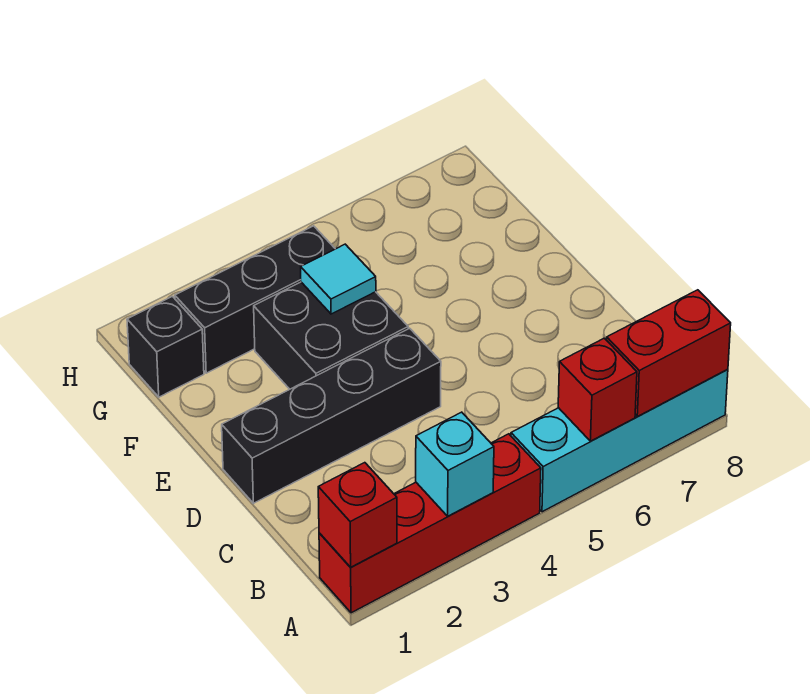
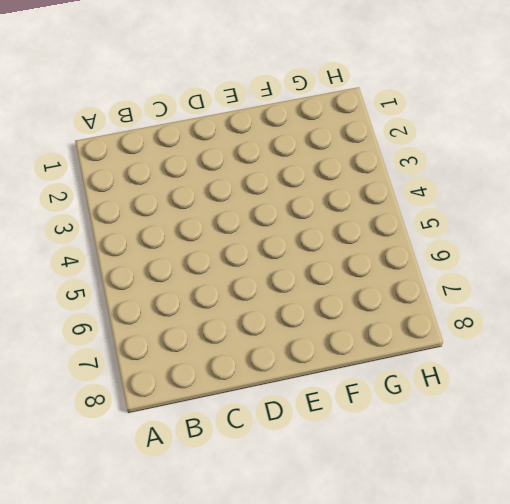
none -> red brick A1:A4 level 1
none -> cyan brick A5:A8 level 1

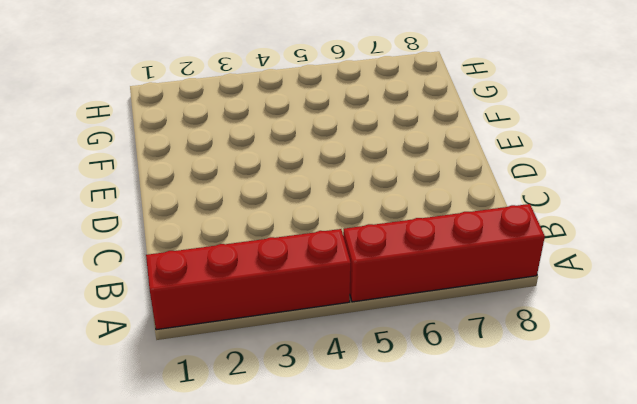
red brick A5:A8 level 1 -> cyan brick A5:A8 level 1
none -> black brick D1:D4 level 1
none -> black brick E3:F4 level 1

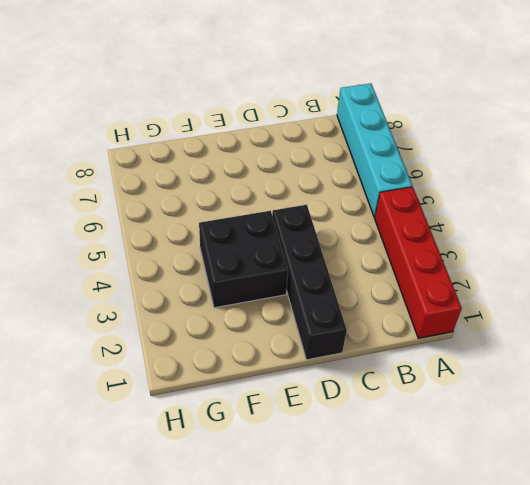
none -> black brick G1 level 1
none -> black brick G2:G4 level 1

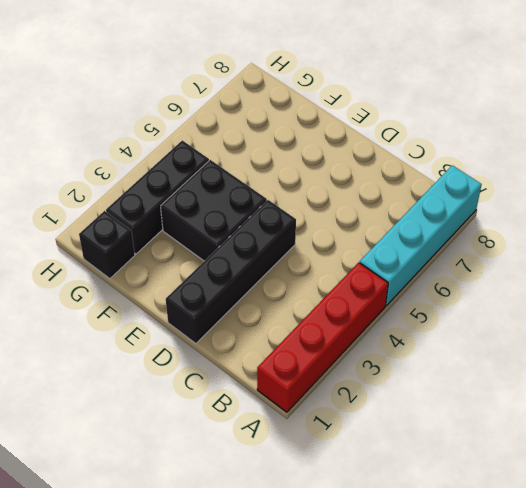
none -> red brick A1 level 2
none -> cyan brick A3 level 2

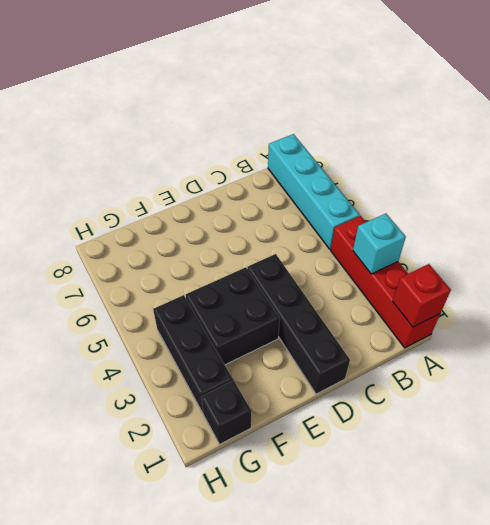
none -> red brick A6 level 2
none -> red brick A7:A8 level 2

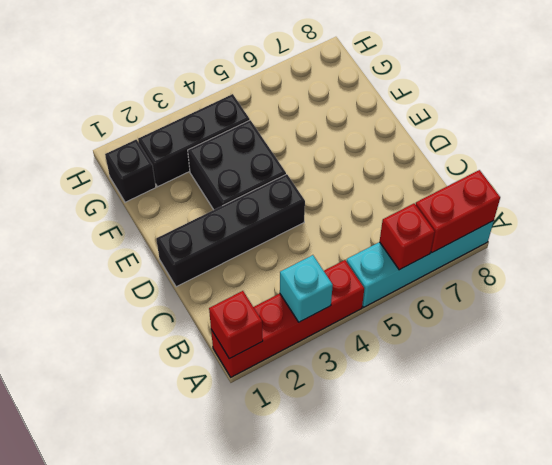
none -> cyan tile F4 level 2

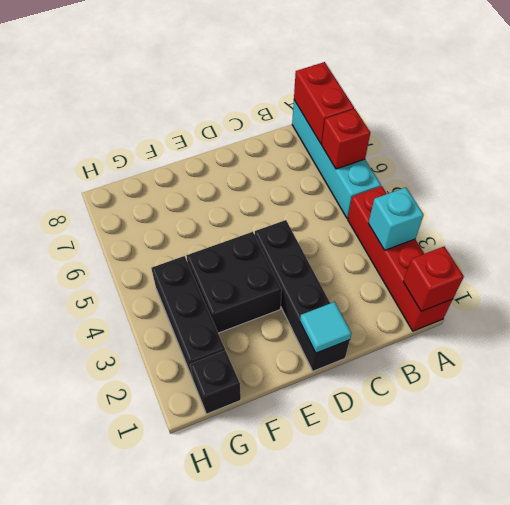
cyan tile D1 level 2 -> cyan tile F4 level 2

